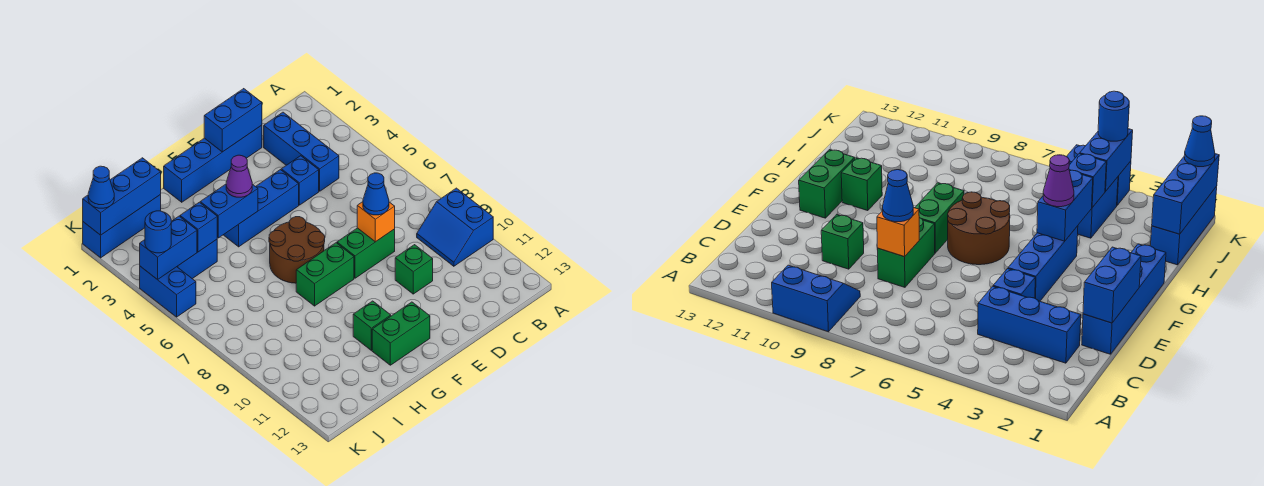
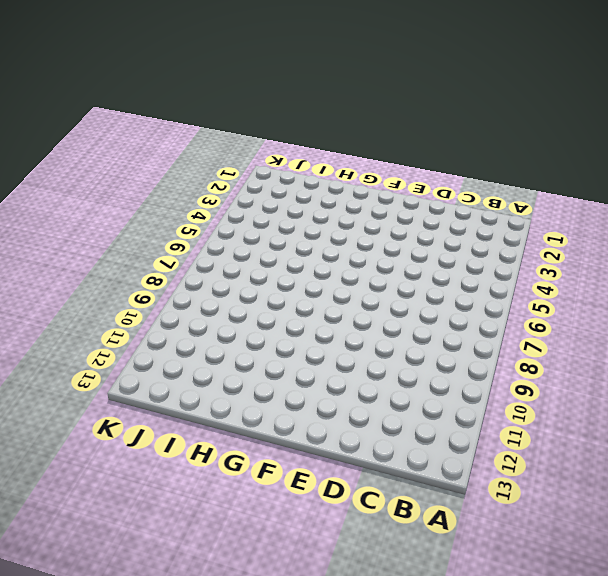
none -> blue slope A9:B10 level 1 top A
none -> blue brick C2:C4 level 1
none -> blue brick D1:G1 level 1

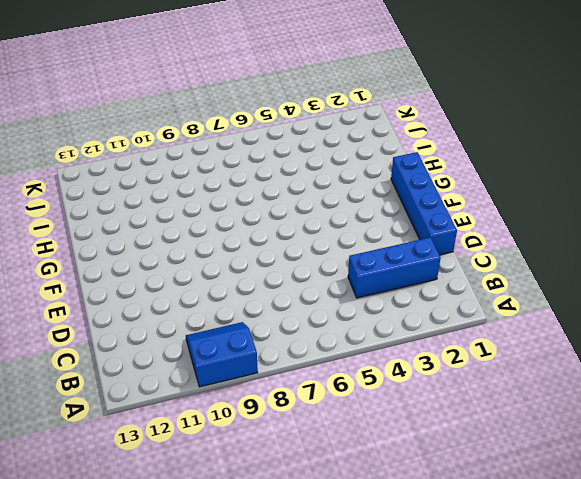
none -> blue brick D4 level 1
none -> green brick D8:E8 level 1
none -> green brick D10 level 1

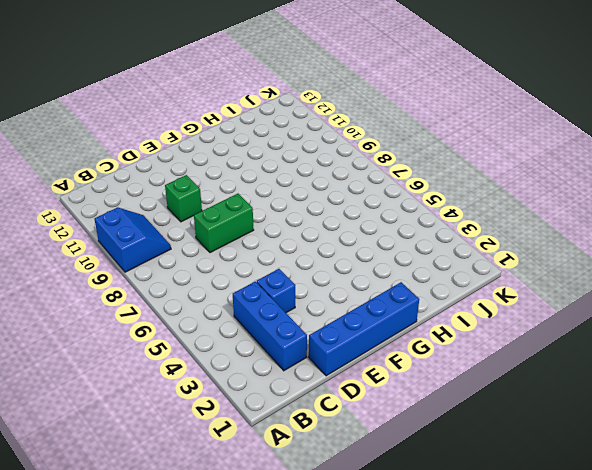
none -> blue brick E4:G4 level 1
none -> brown round brick F6:G7 level 1
none -> green brick F8:G8 level 1

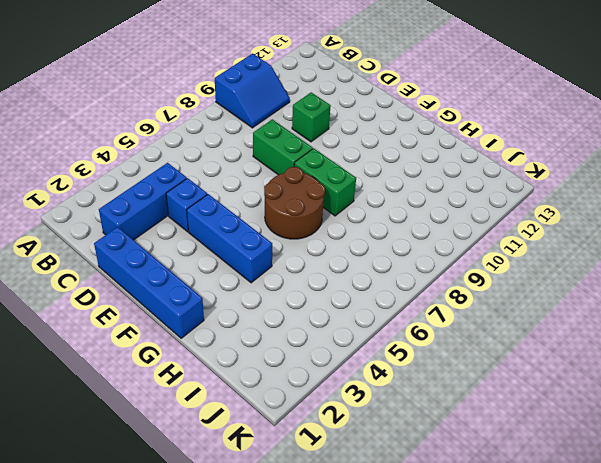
none -> green brick F12:G12 level 1
none -> green brick G11 level 1
none -> blue brick I1:K1 level 1

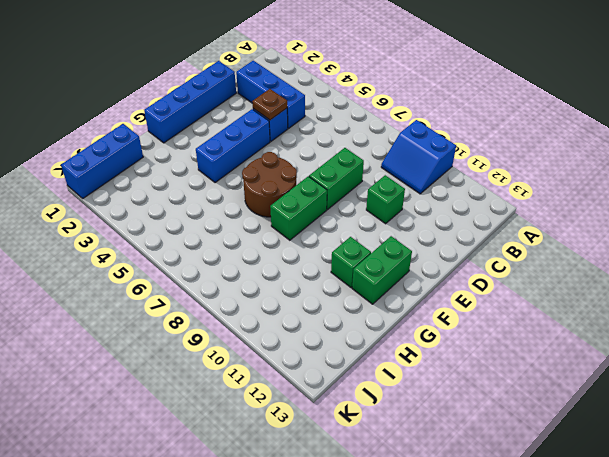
brown plate D4 level 2 -> none
none -> blue brick I4:J4 level 1
none -> blue brick K4:K5 level 1
none -> blue brick D1:E1 level 2

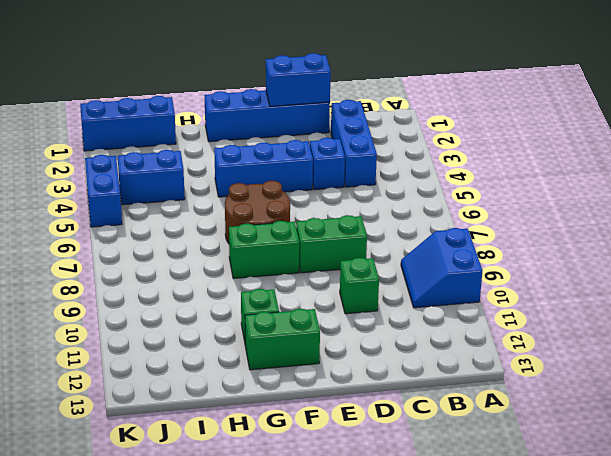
none -> orange brick D8 level 2
none -> blue brick G4:H4 level 2
none -> blue brick I1:K1 level 2

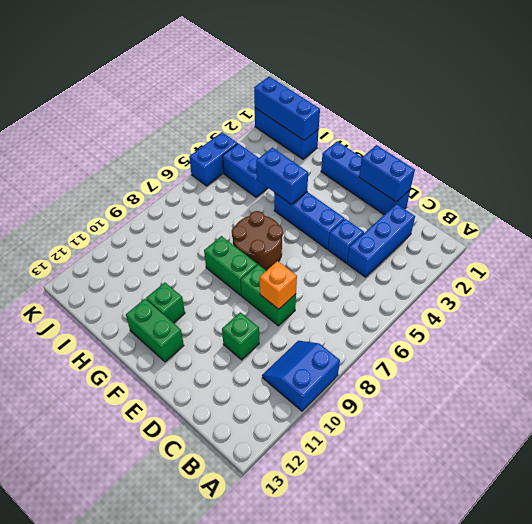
none -> blue brick I4 level 2
none -> blue brick J4:K4 level 2
none -> blue cone D8 level 3

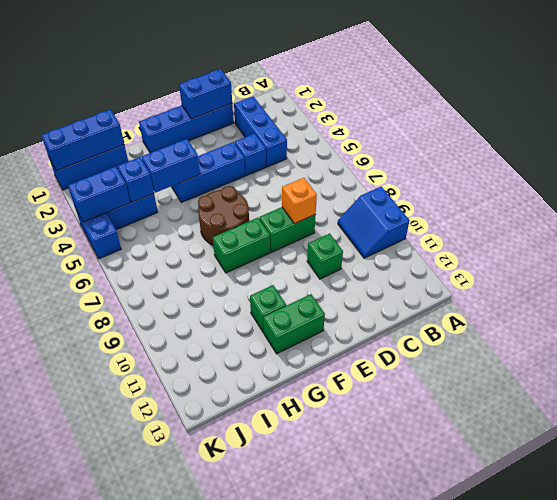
none -> blue cone D8 level 3
none -> purple cone G4 level 3
none -> blue cone K1 level 3

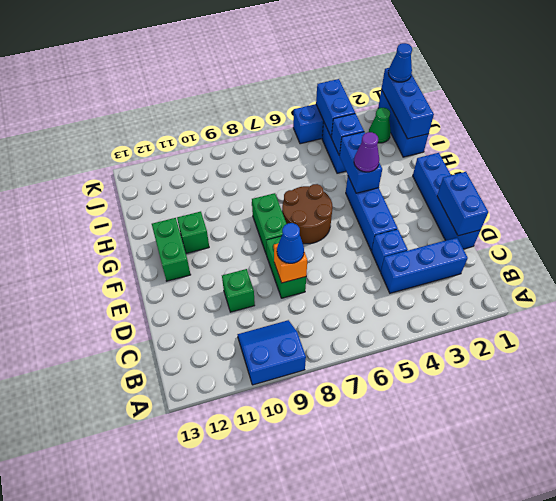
green cone J2 level 1 -> none
none -> blue round brick K4 level 3

